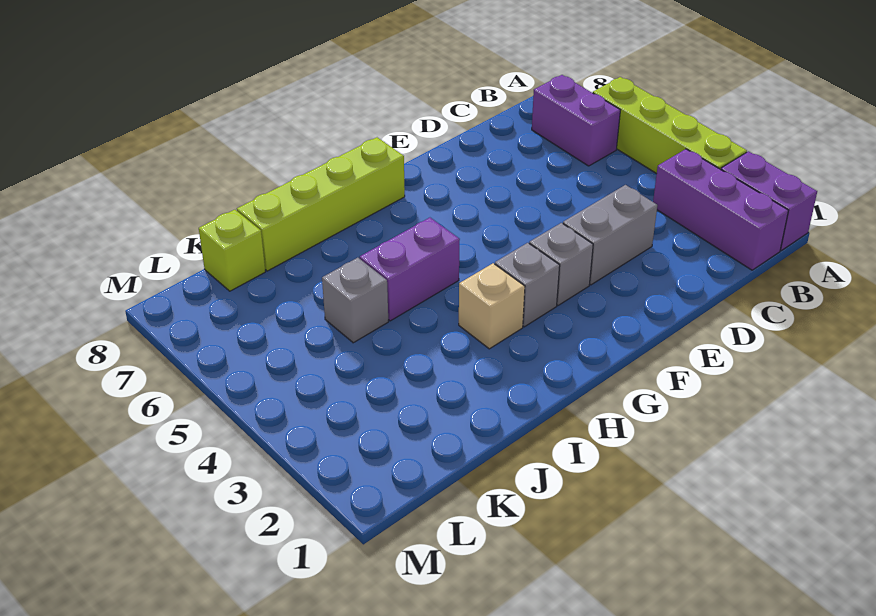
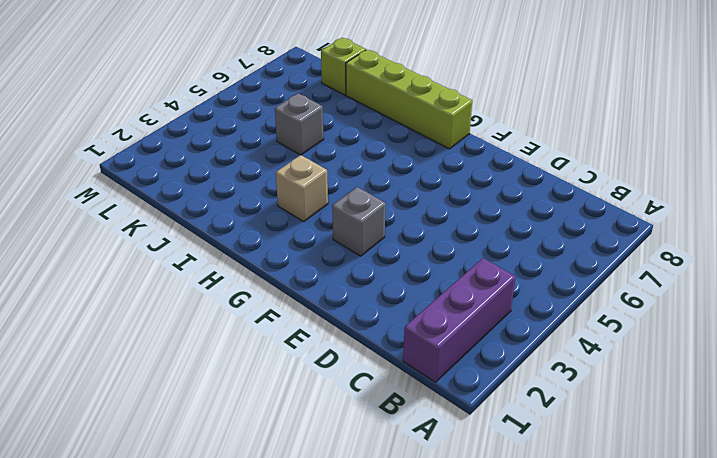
none -> purple brick A1:A2 level 1
none -> lime brick A3:A6 level 1
none -> purple brick B6:B7 level 1

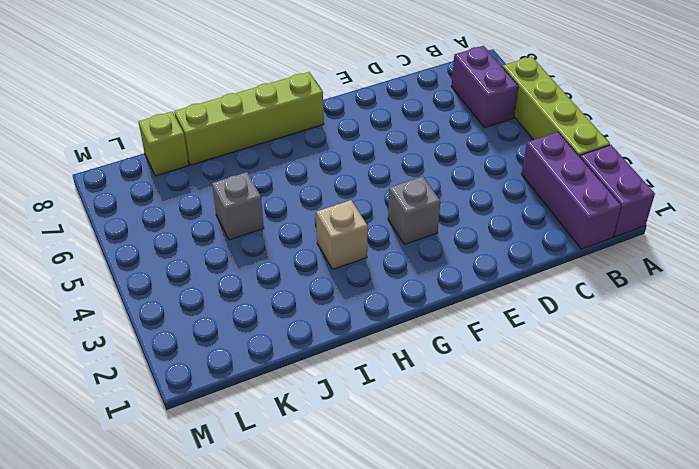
none -> grey brick D3:E3 level 1
none -> grey brick G3 level 1
none -> purple brick H5:I5 level 1

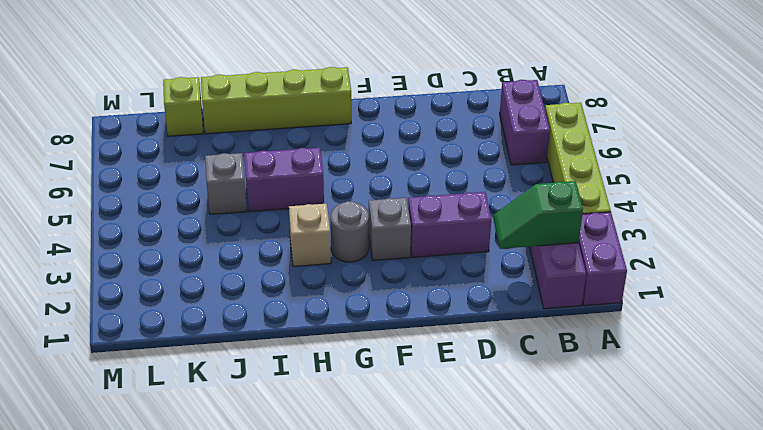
green slope B2:C2 level 2 top B -> none
purple brick D3:E3 level 1 -> grey brick D3:E3 level 1
grey round brick G3 level 1 -> grey brick G3 level 1

